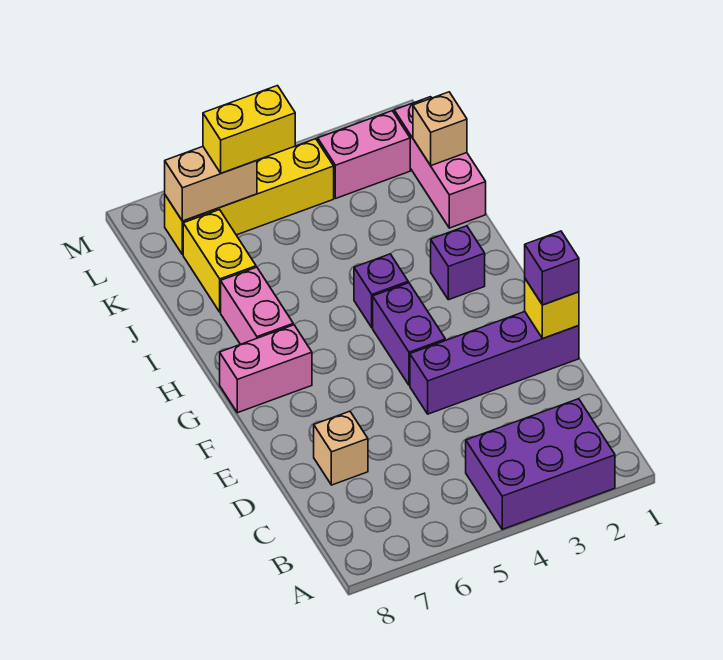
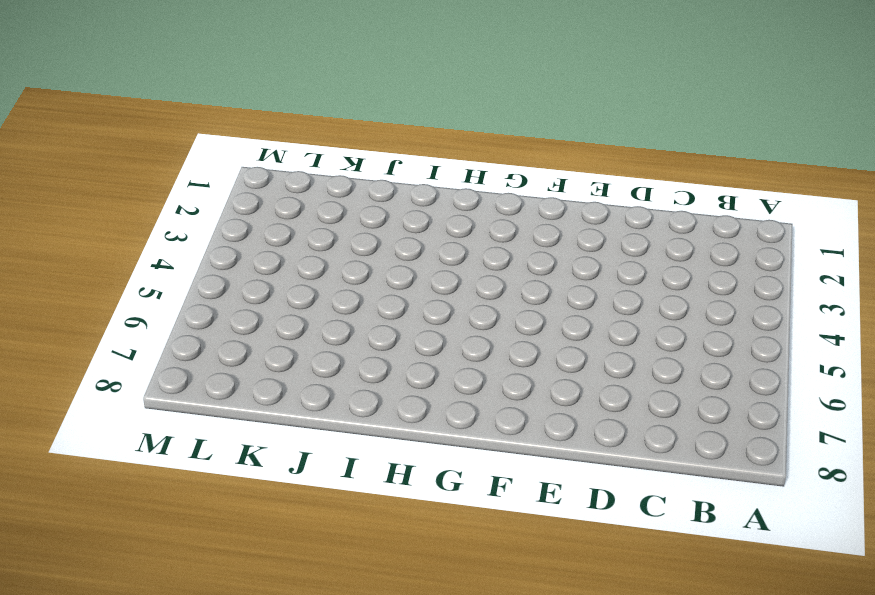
none -> purple brick A2:B4 level 1
none -> tan brick D7 level 1
none -> purple brick E1:E4 level 1

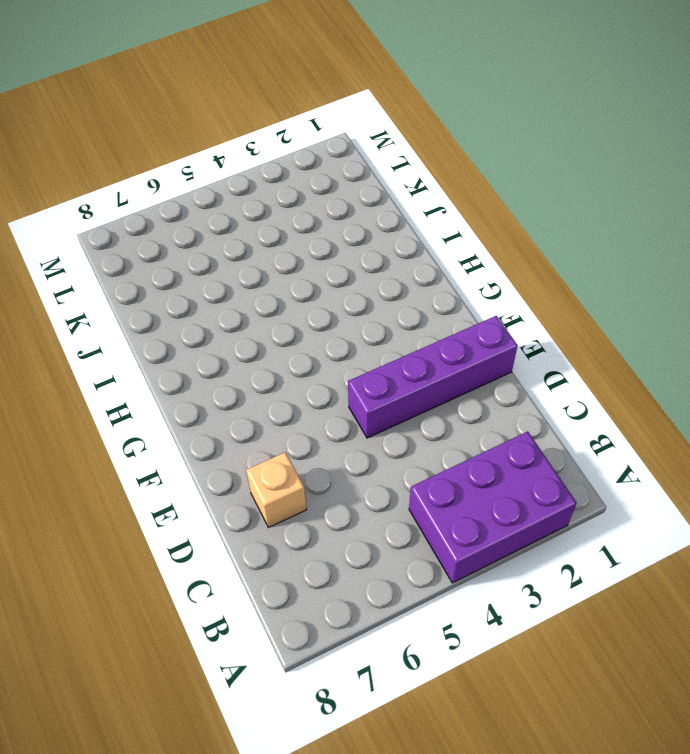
none -> purple brick F4:G4 level 1
none -> pink brick G7:G8 level 1
none -> purple brick H2 level 1

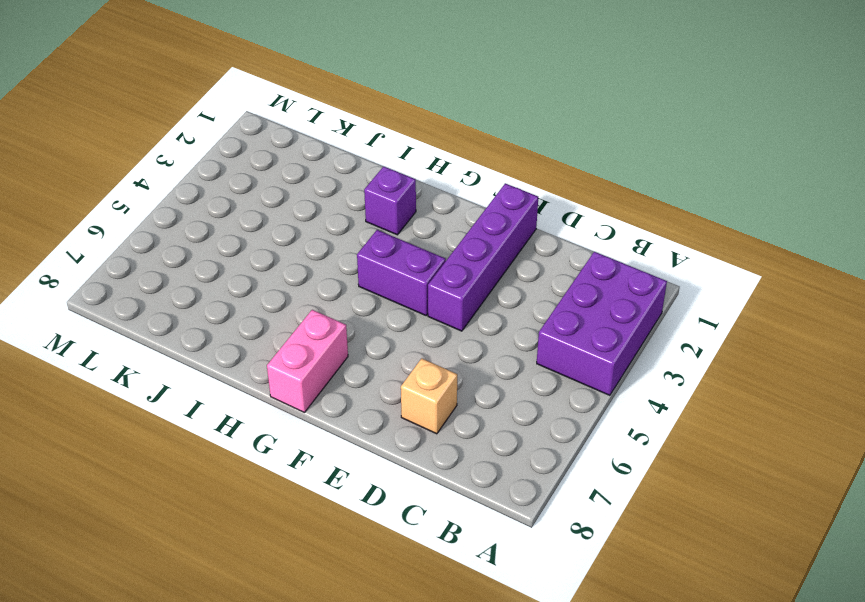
none -> purple brick H4 level 1
none -> pink brick H7:I7 level 1
none -> pink brick J1:L1 level 1

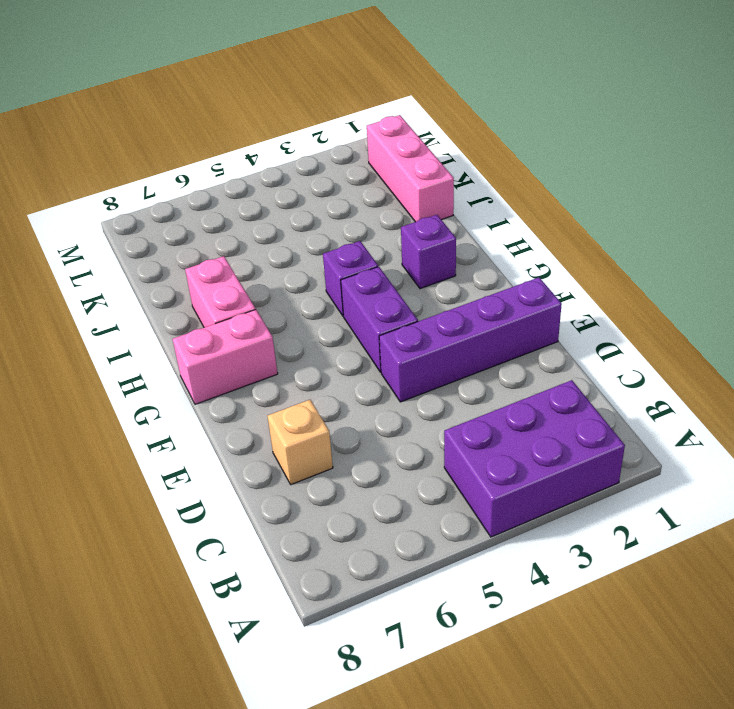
none -> yellow brick J7:K7 level 1
none -> pink brick L2:L3 level 1
none -> yellow brick L4:L7 level 1

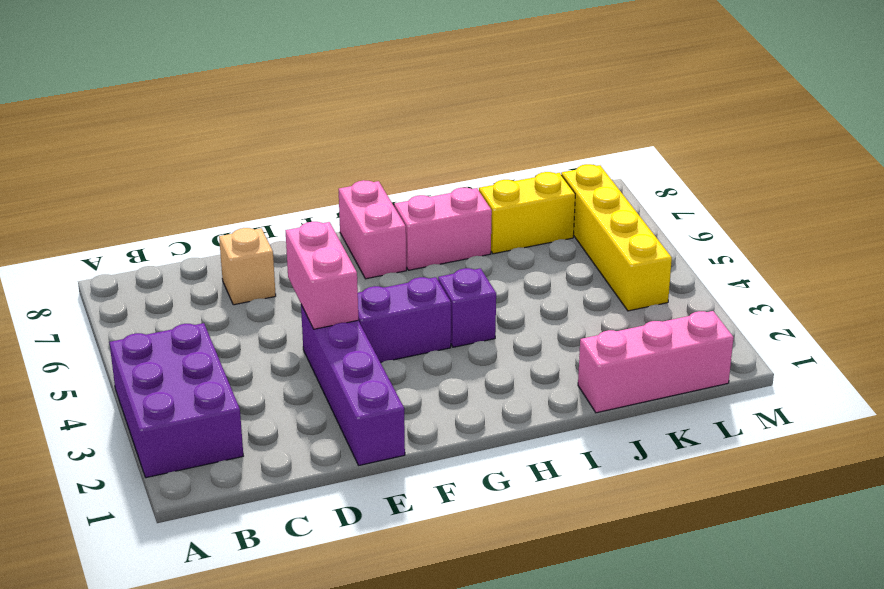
pink brick E4:E5 level 2 -> pink brick L2:L3 level 1
none -> purple brick H2 level 1
none -> yellow brick E1 level 2
none -> tan brick K1 level 2

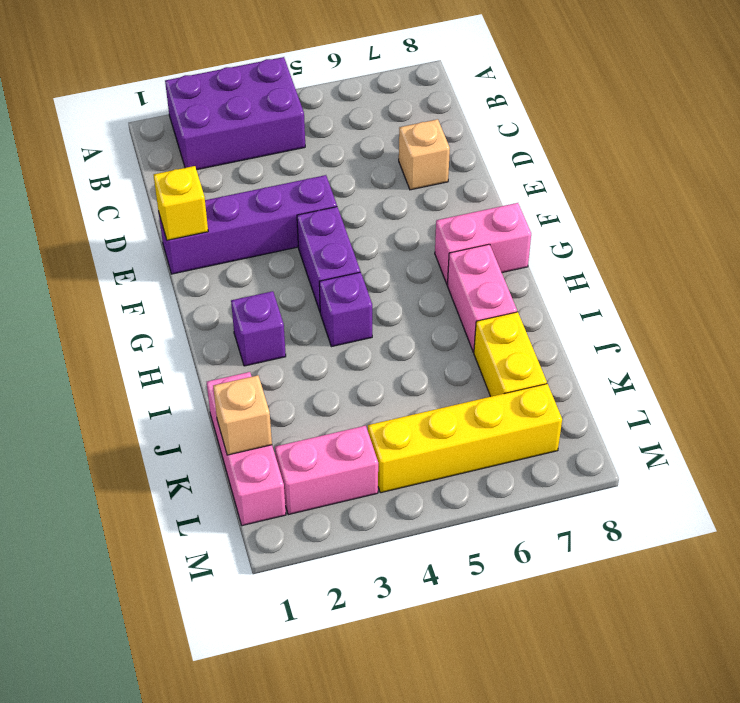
none -> tan brick L6:L7 level 2
none -> purple brick E1 level 3
none -> yellow brick L5:L6 level 3

